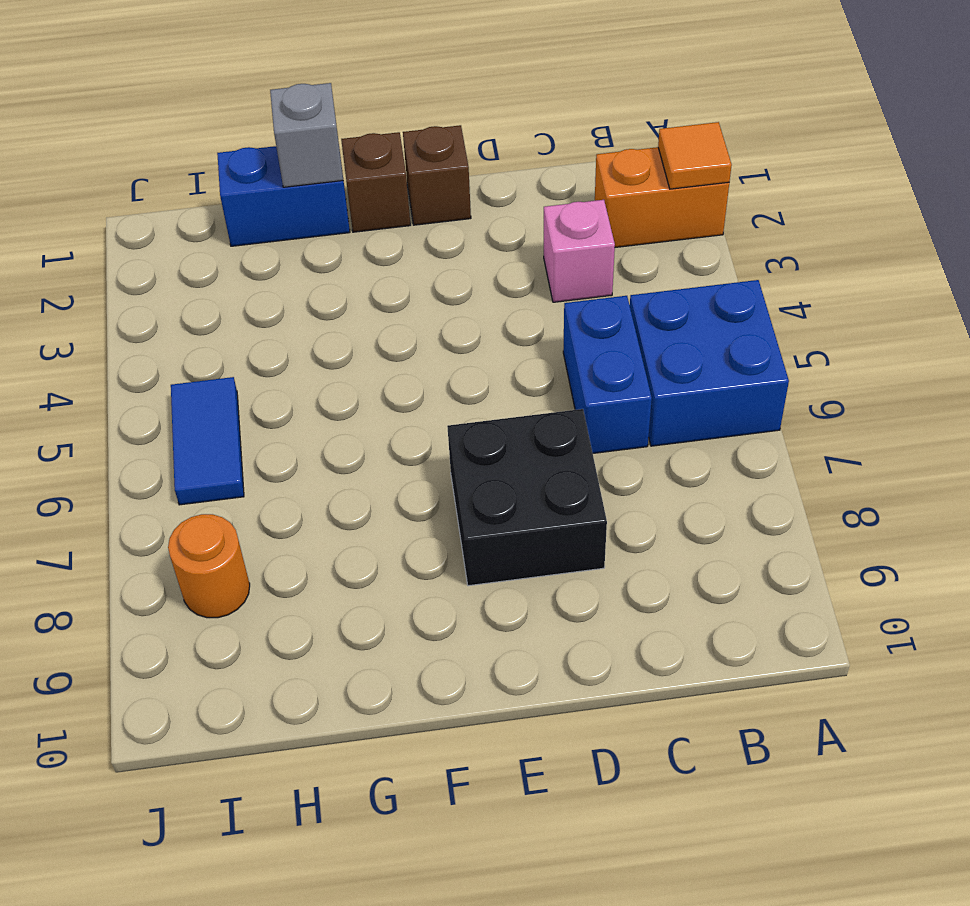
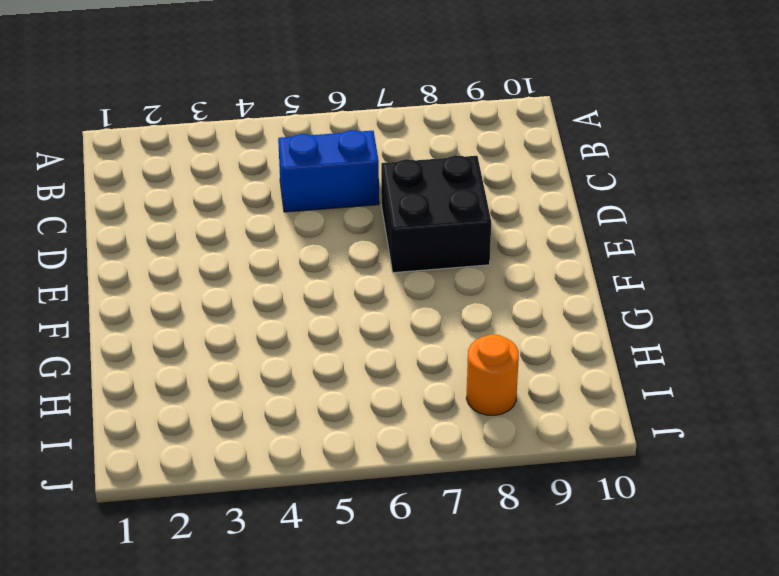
none -> orange brick A2:B2 level 1
none -> blue brick A5:B6 level 1
none -> pink brick C3 level 1

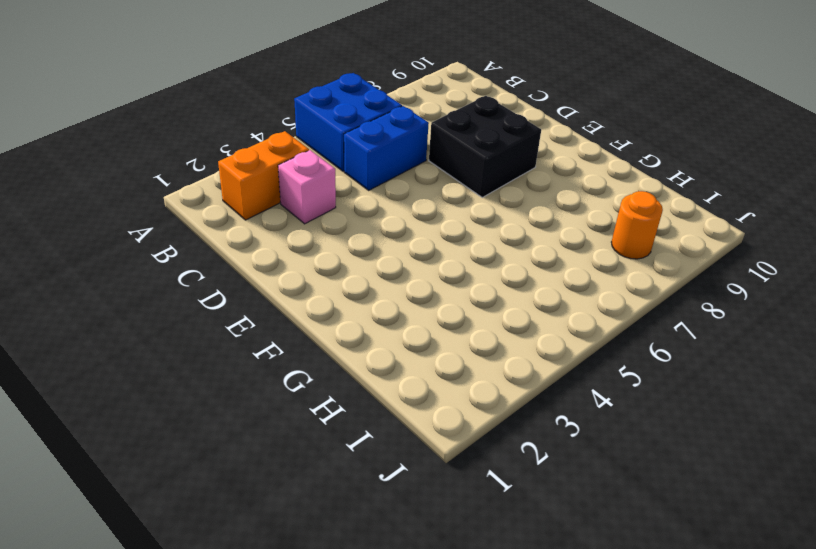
orange brick B2:B3 level 1 -> orange brick A2:B2 level 1
none -> brown brick E1 level 1
none -> brown brick F1 level 1
none -> blue brick G1:H1 level 1

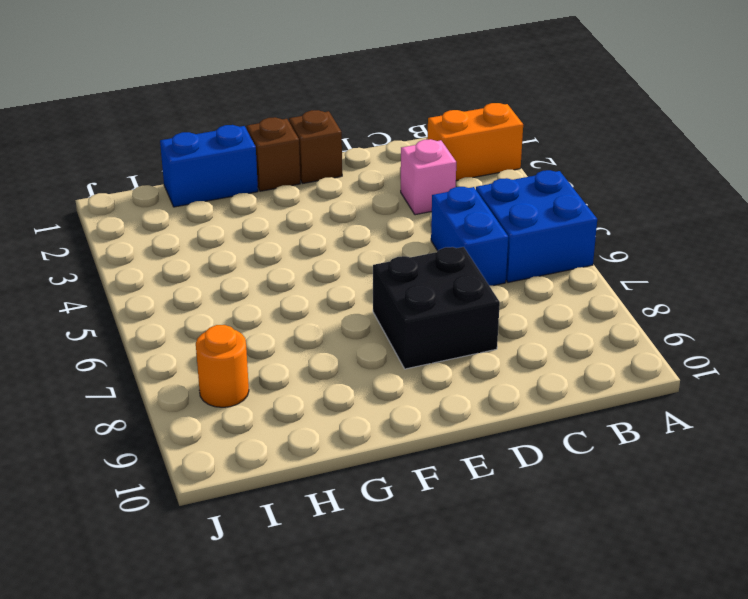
none -> blue tile I5:I6 level 1
none -> orange tile A2 level 2
none -> grey brick G1 level 2

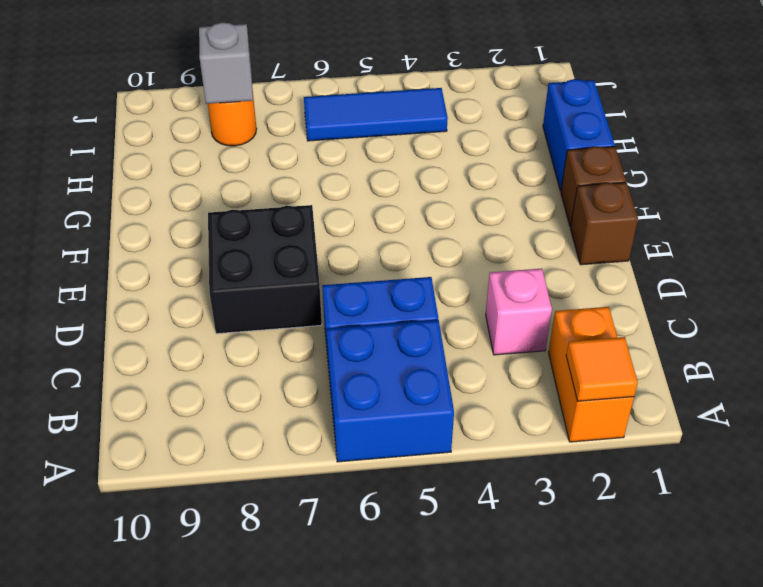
blue tile I4:I6 level 1 -> blue tile I5:I6 level 1
grey brick I8 level 2 -> grey brick G1 level 2

